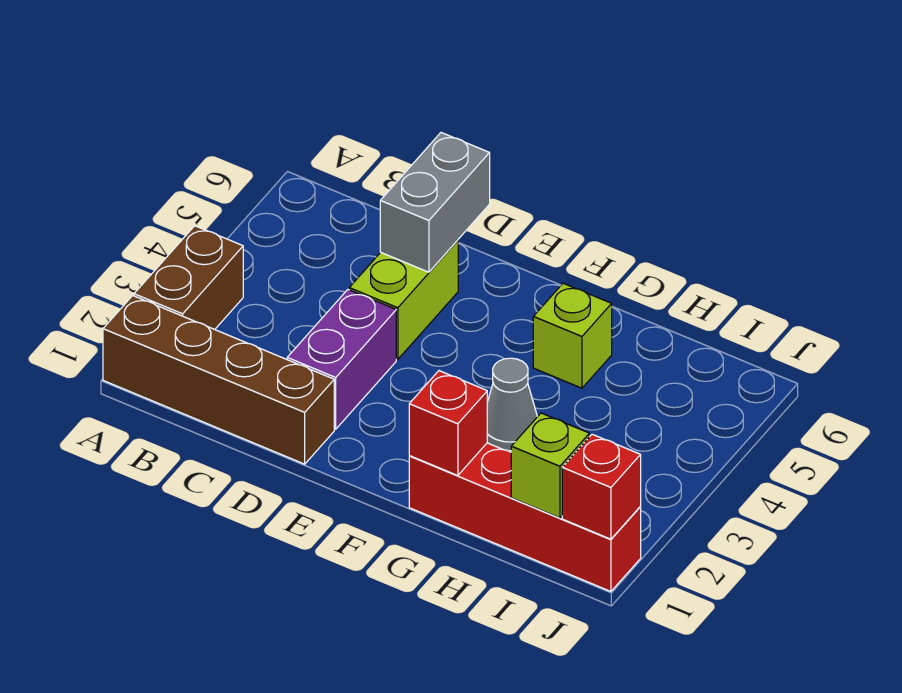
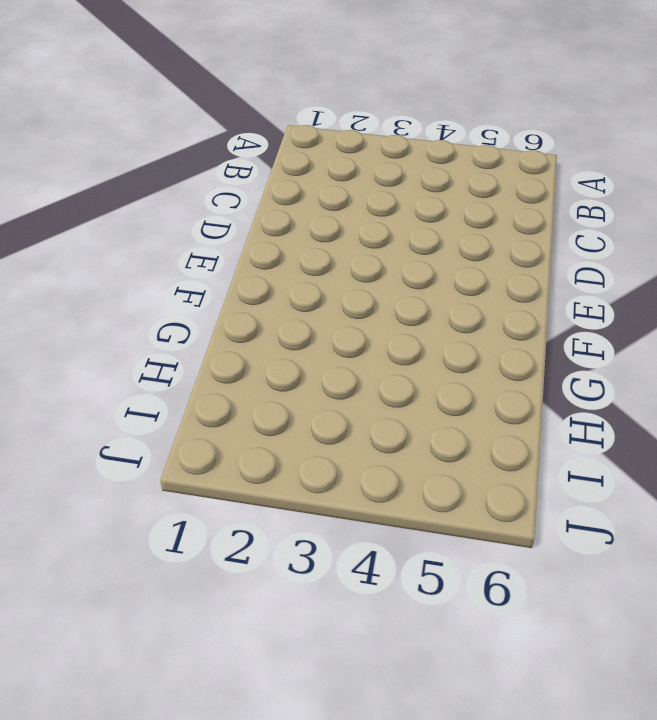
none -> brown brick A1:D1 level 1
none -> brown brick A2:A3 level 1

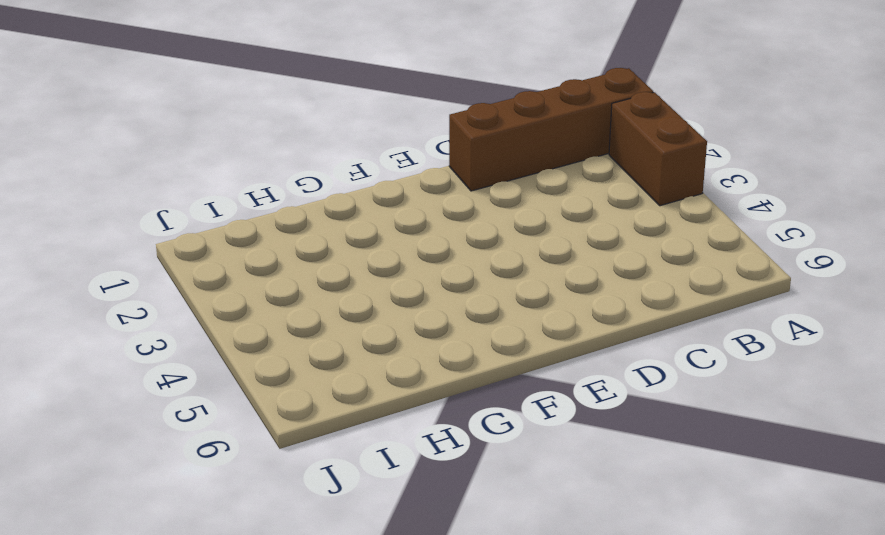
none -> purple brick D2:D3 level 1
none -> lime brick D4:D5 level 1

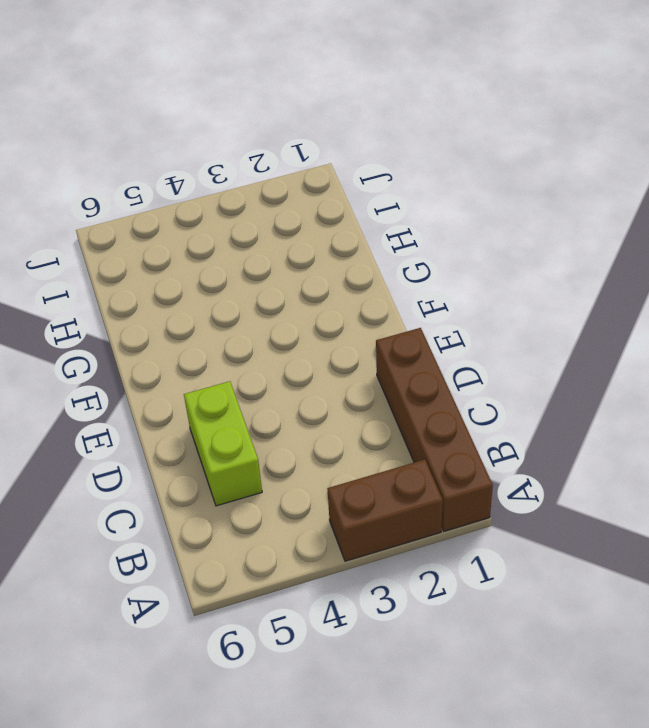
lime brick C5:D5 level 1 -> lime brick D4:D5 level 1
none -> purple brick D2:D3 level 1
none -> red brick G1:J1 level 1

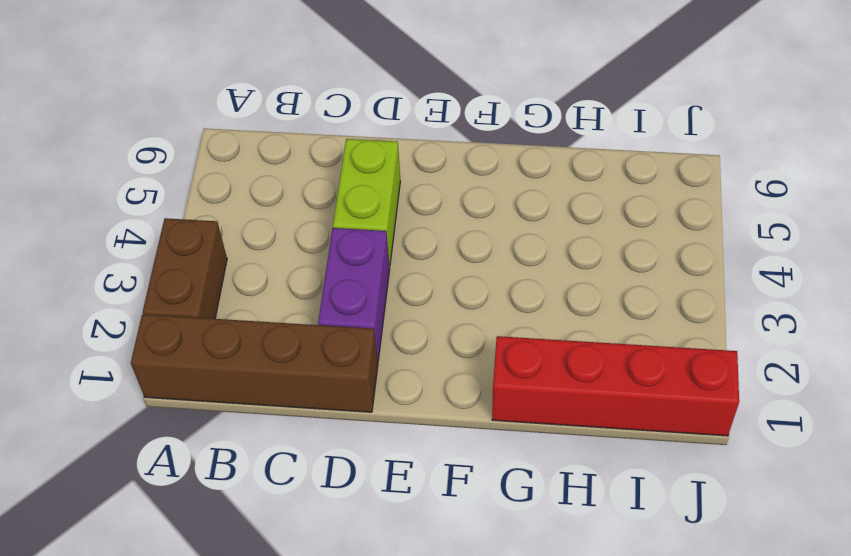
none -> grey cone G3 level 1
none -> lime brick G5 level 1

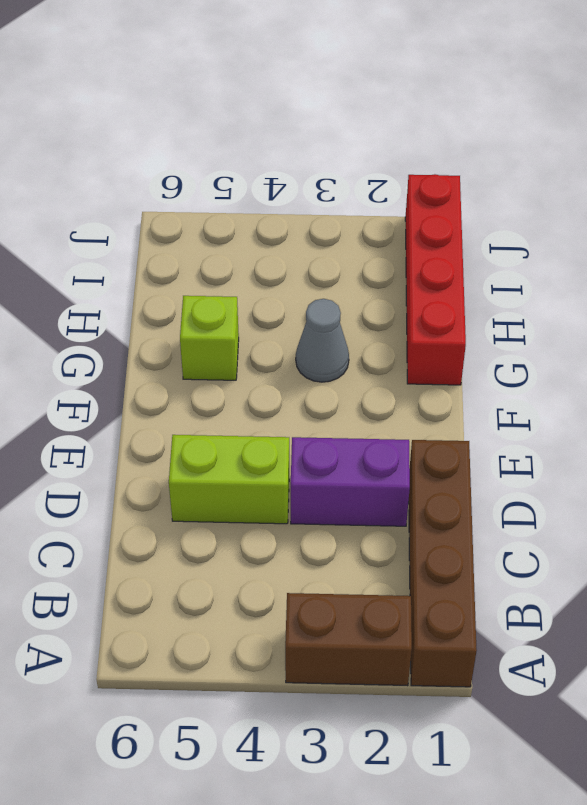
none -> grey brick D5:D6 level 2
none -> red brick G1 level 2

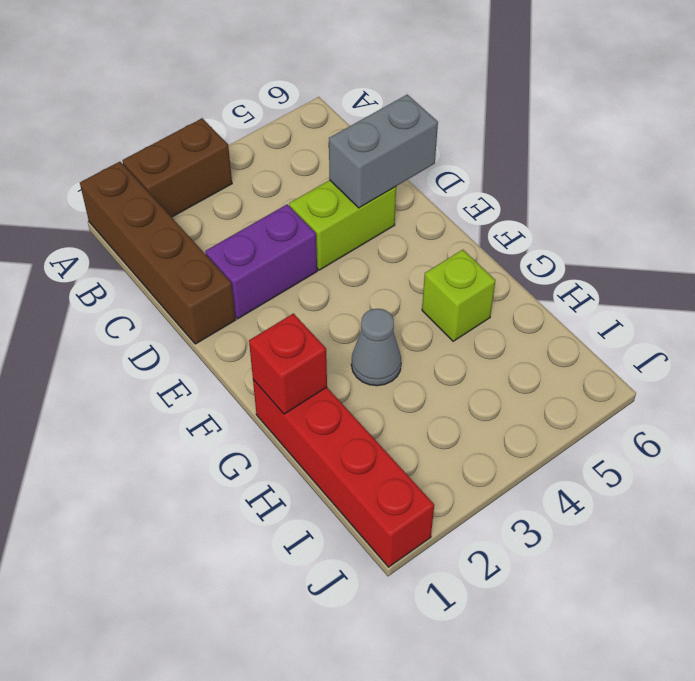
none -> lime brick I1 level 2
none -> red brick J1 level 2

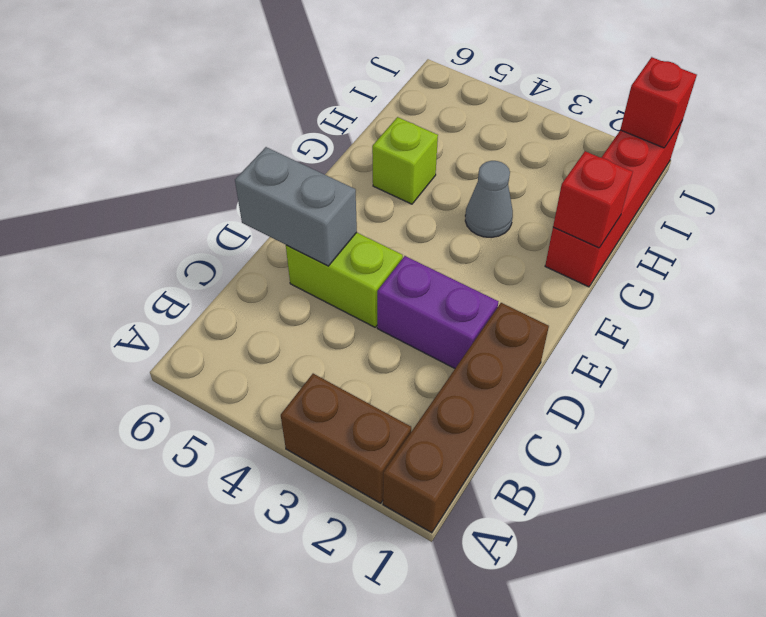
none -> lime brick I1 level 2

